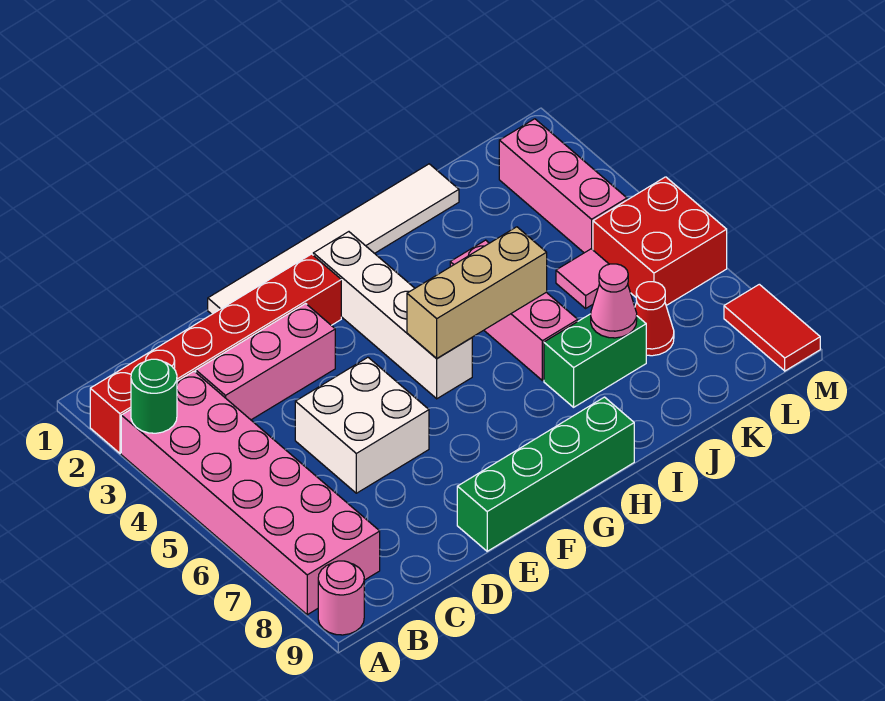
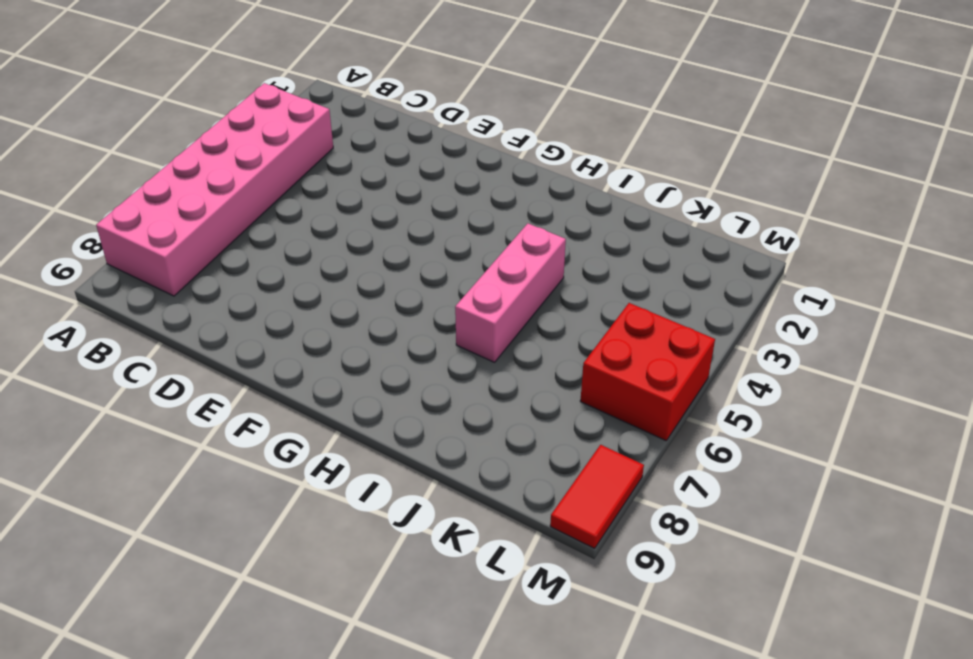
none -> red brick A2:F2 level 1
none -> pink round brick A9 level 1
none -> pink brick C3:E3 level 1

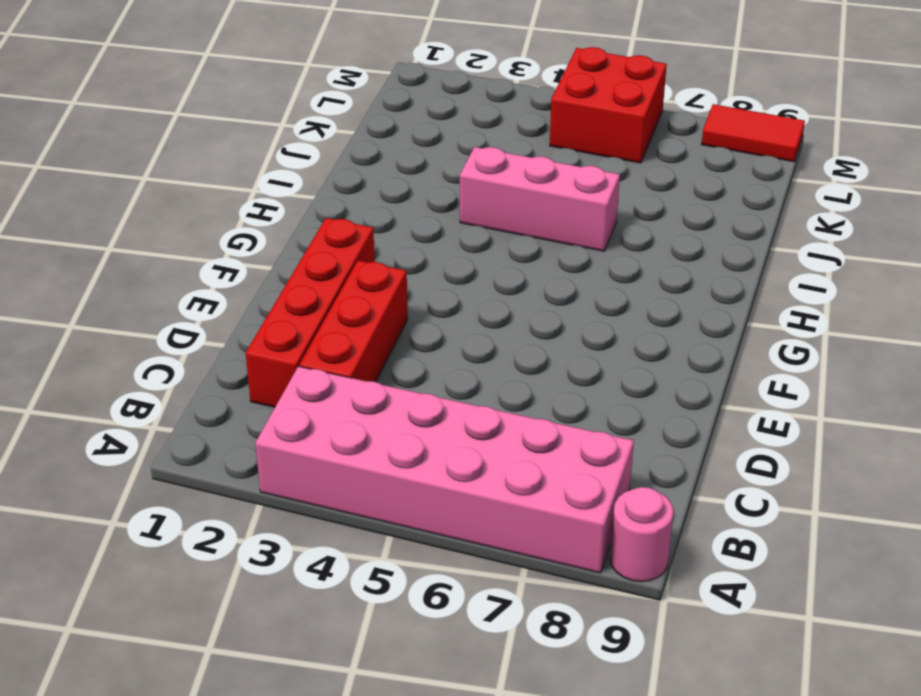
red brick C2:F2 level 1 -> red brick A2:F2 level 1
red brick C3:E3 level 1 -> pink brick C3:E3 level 1
none -> white brick D5:E6 level 1
none -> white tile E1:J1 level 1
none -> green brick E9:H9 level 1

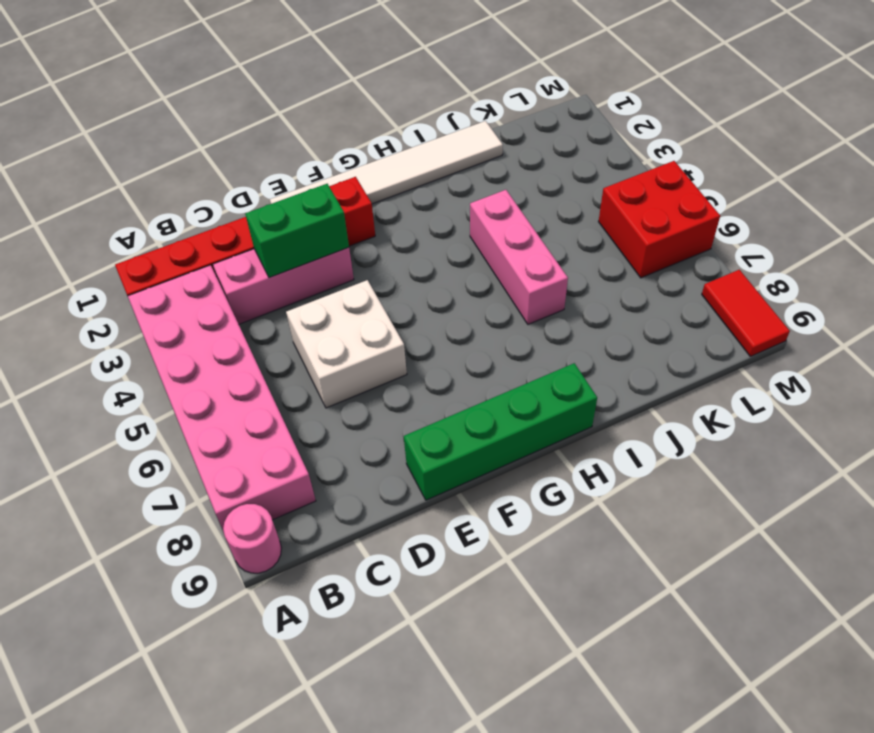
green brick D3:E3 level 2 -> green brick I7:J7 level 1
none -> white brick G2:G5 level 1
none -> pink tile K5 level 1
none -> red cone K7 level 1

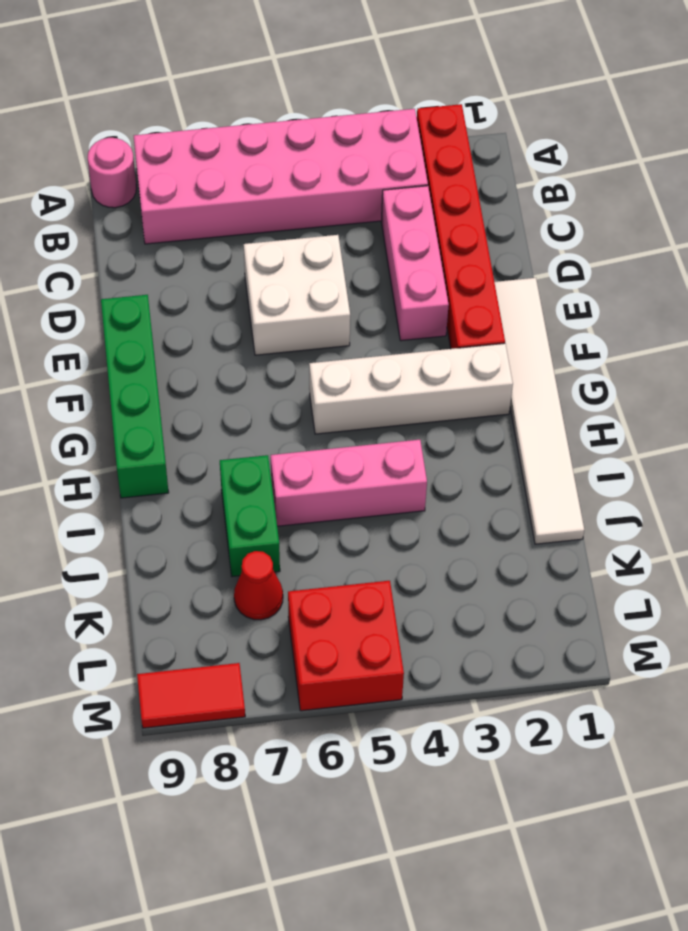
none -> pink tile K5 level 1
none -> pink brick L2:L4 level 1
none -> green round brick A3 level 2

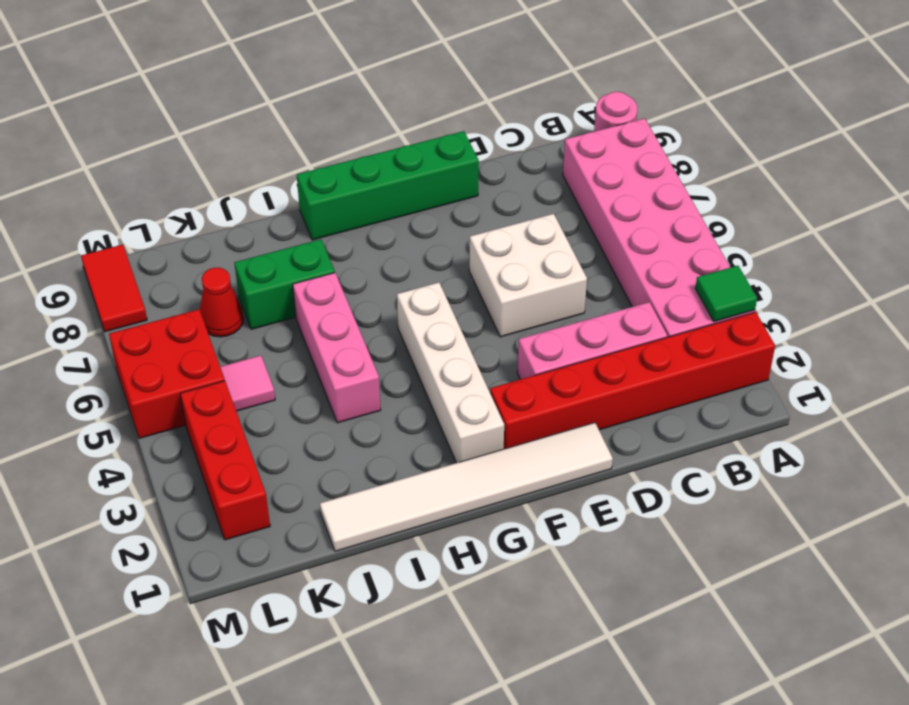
green tile A3 level 2 -> green round brick A3 level 2
red brick L2:L4 level 1 -> pink brick L2:L4 level 1
none -> tan brick G5:I5 level 2
none -> pink cone J7 level 2

